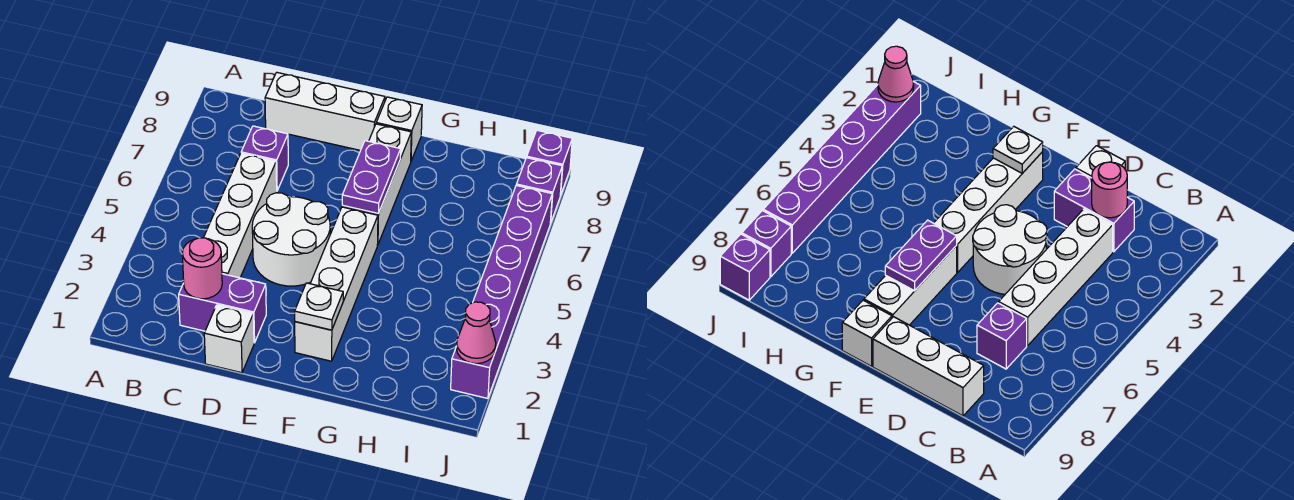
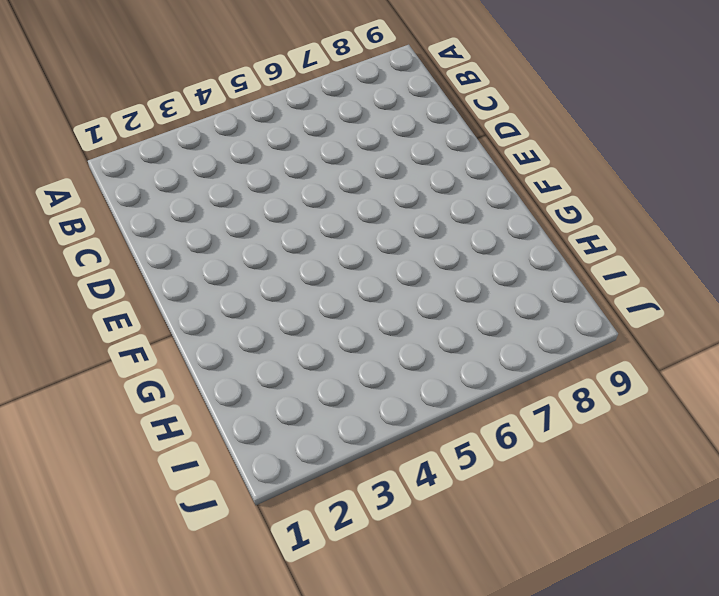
none -> purple brick C2:D2 level 1
none -> white brick C3:C6 level 1
none -> purple brick C7 level 1

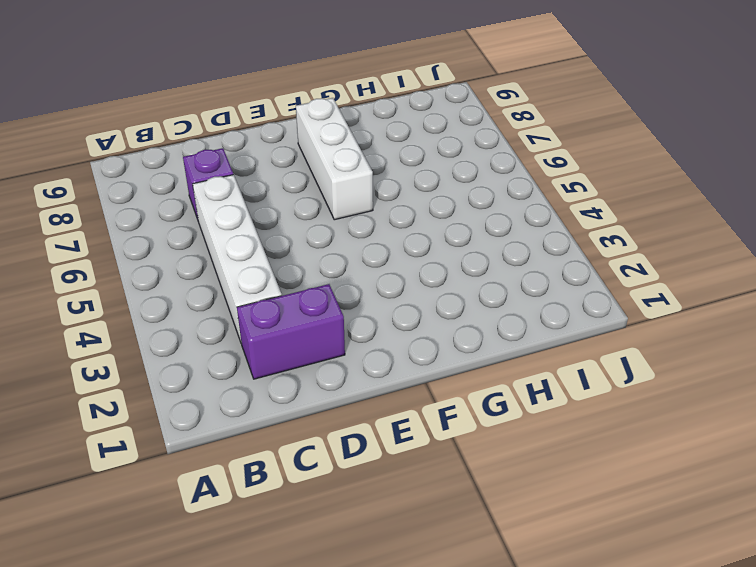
none -> white brick C9:E9 level 1
none -> white brick D1 level 1
none -> white round brick D4:E5 level 1

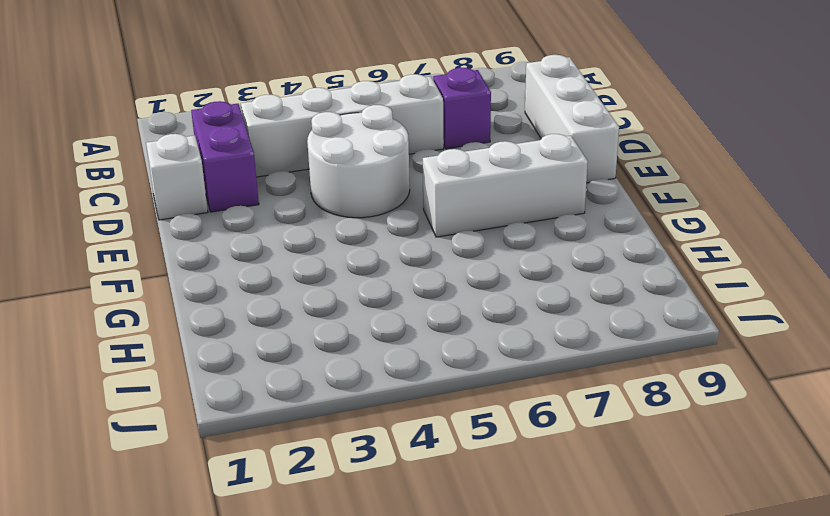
none -> white brick F2:F5 level 1
none -> white brick F9 level 1
none -> purple brick J2:J7 level 1

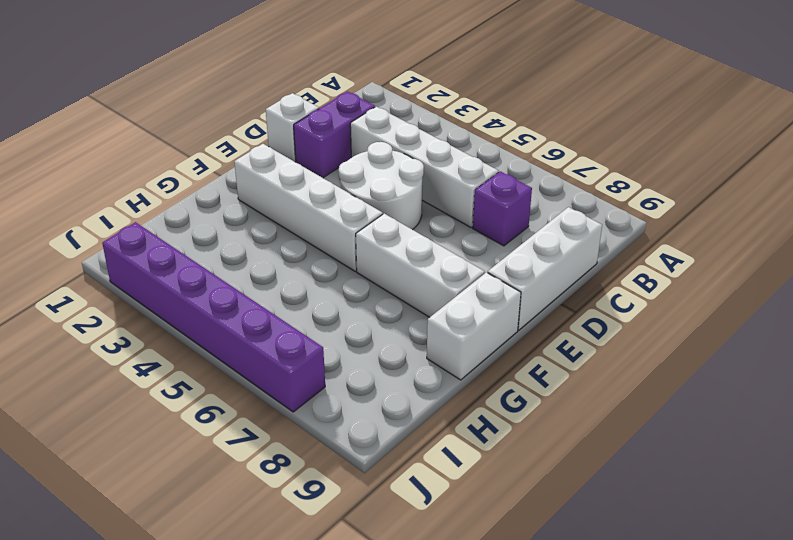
white brick F9:G9 level 1 -> white brick F9 level 1
none -> purple brick J8 level 1
none -> purple brick J9 level 1
none -> pink round brick C2 level 2

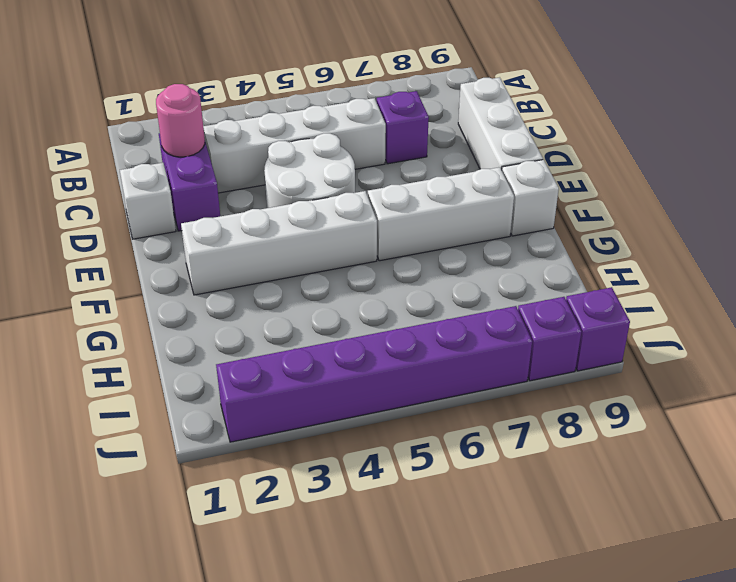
none -> white plate F2 level 2
none -> purple plate F6:F7 level 2
none -> pink cone J2 level 2

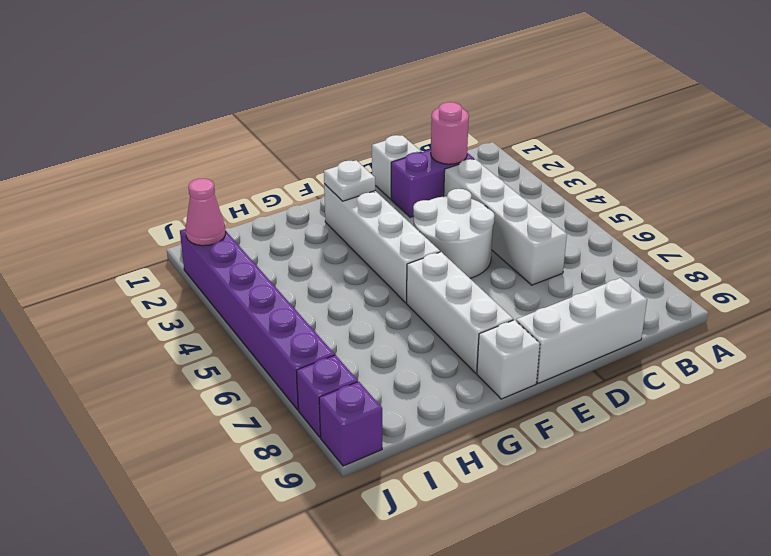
none -> purple brick C7 level 1
none -> purple plate F6:F7 level 2

